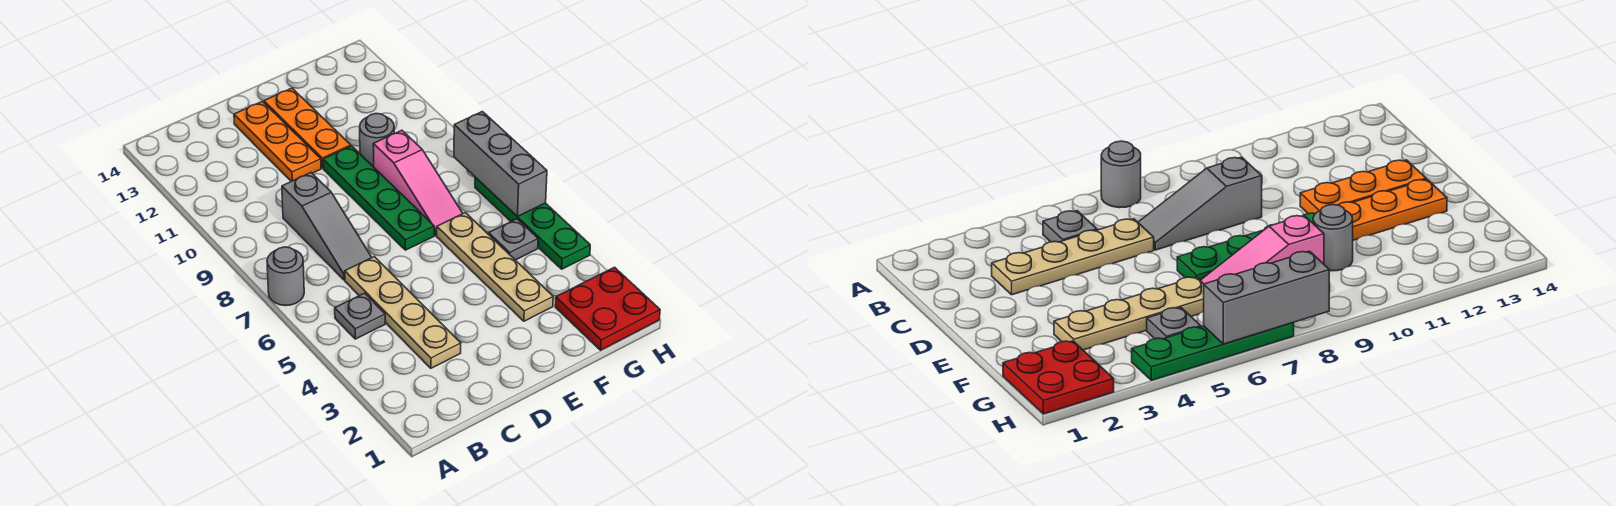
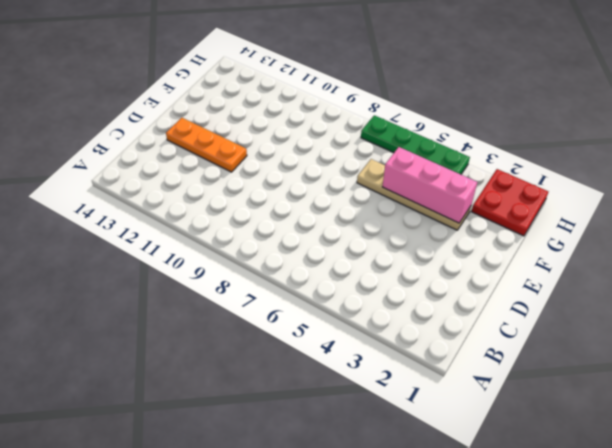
pink brick F3:F5 level 2 -> none
none -> grey round brick A7 level 1
none -> grey plate B5 level 1
none -> tan plate C3:C6 level 1

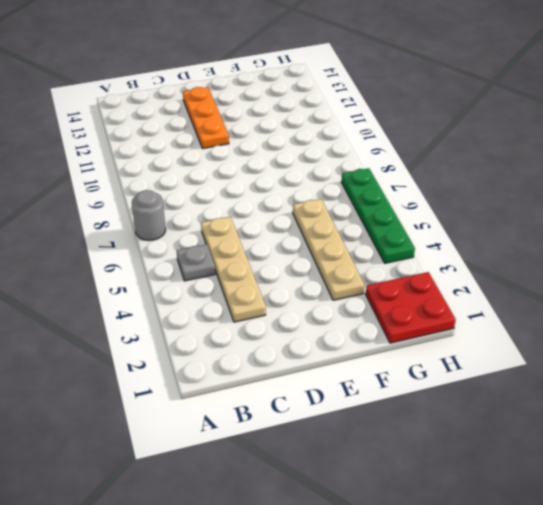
none -> grey slope C7:C9 level 1 top 9
none -> green plate E7:E10 level 1
none -> orange plate E11:E13 level 1

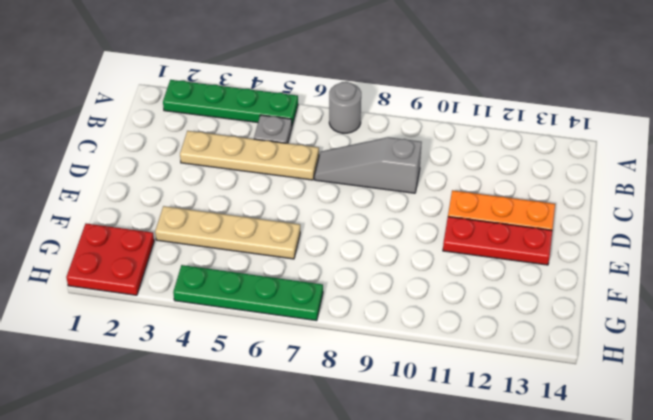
green plate A2:A5 level 1 -> green plate E7:E10 level 1
red plate E11:E13 level 1 -> orange plate E11:E13 level 1
none -> pink slope F7:F9 level 1 top 9
none -> grey round brick F10 level 1
none -> grey plate G5 level 1

